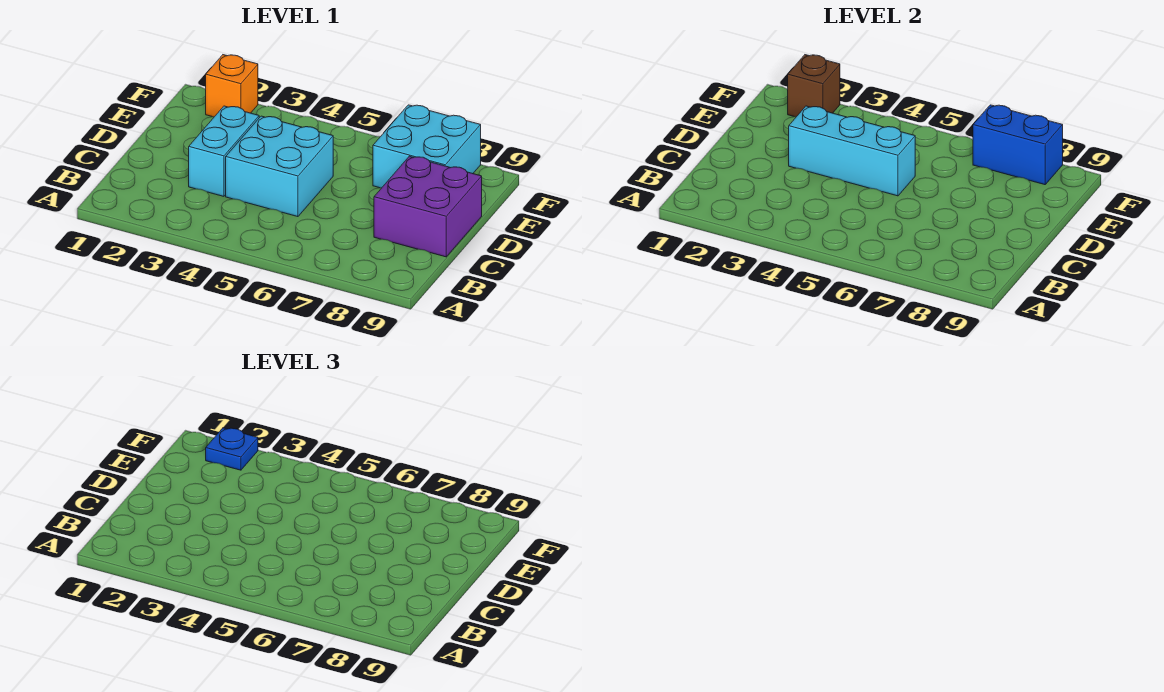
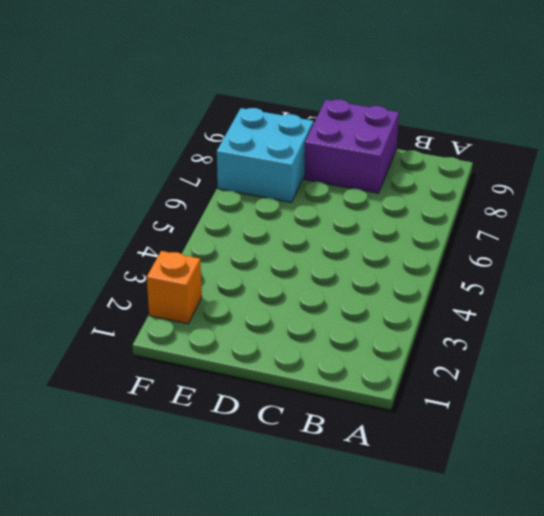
none -> cyan brick C3:D3 level 1
none -> cyan brick C4:D5 level 1

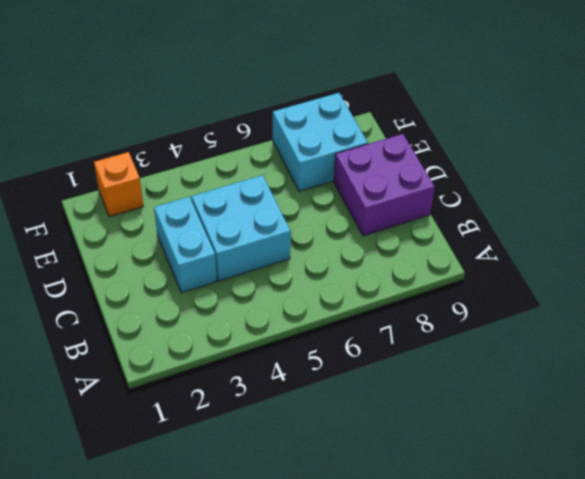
none -> cyan brick D3:D5 level 2
none -> brown brick F2 level 2

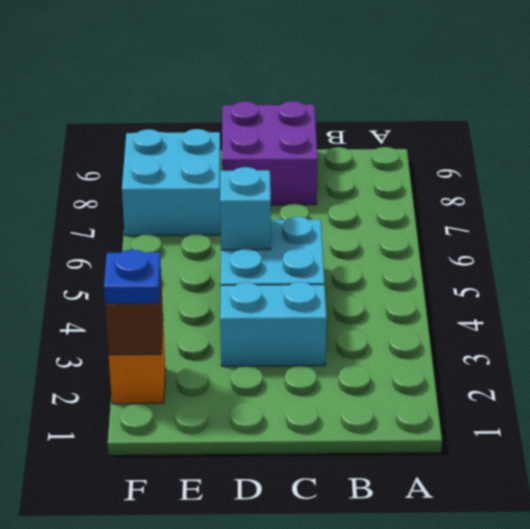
cyan brick D5 level 2 -> cyan brick D3:D5 level 2
none -> blue brick F7:F8 level 2

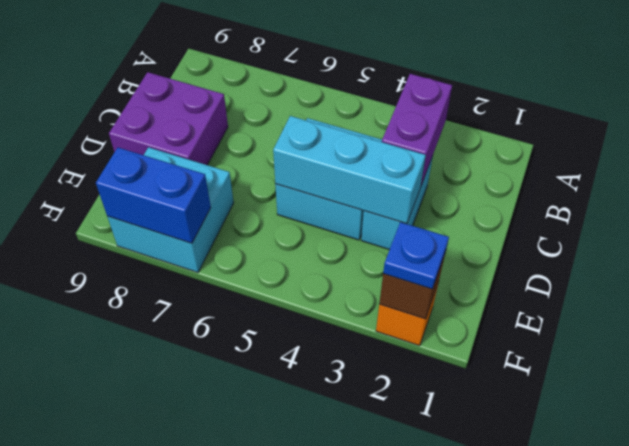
purple brick B3:C3 level 2 -> none

